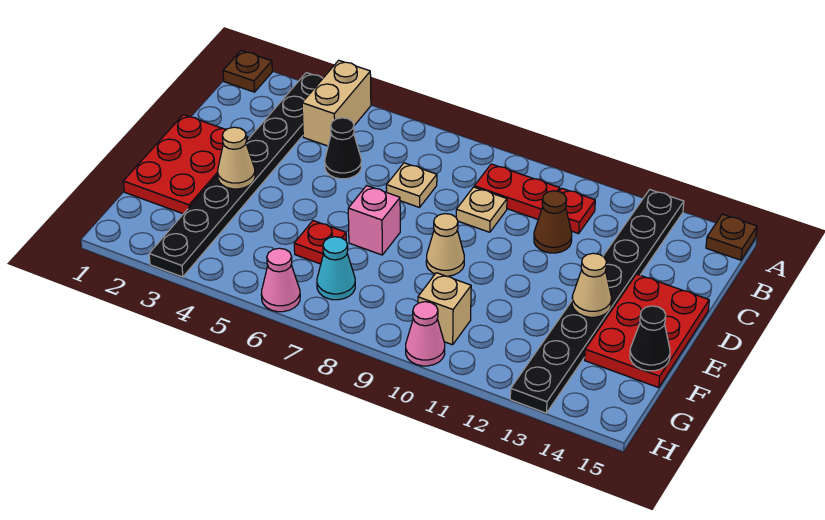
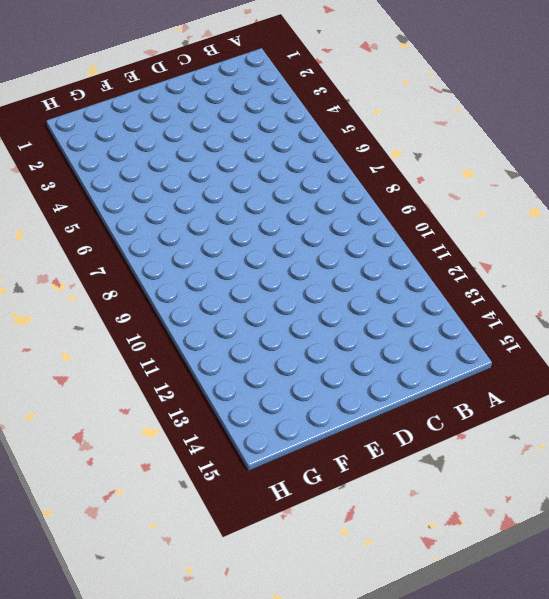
none -> brown plate A1 level 1
none -> black plate A3:H3 level 1
none -> tan brick A4:B4 level 1

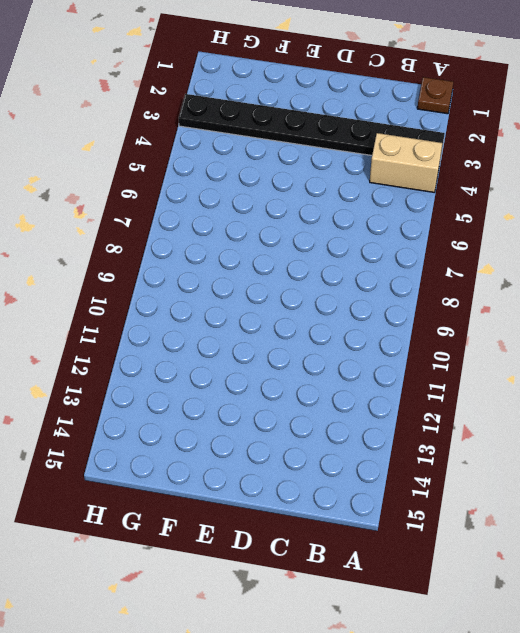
none -> black plate A13:H13 level 1
none -> brown plate A15 level 1
none -> red plate B9:B10 level 1

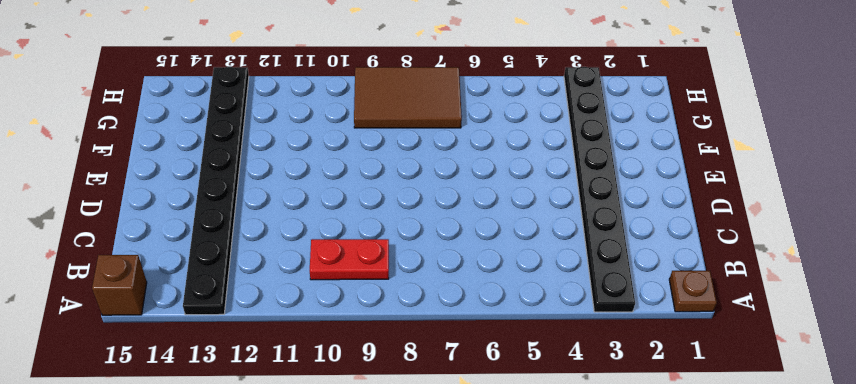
brown brick A15 level 1 -> brown plate A15 level 1
brown tile G7:H9 level 1 -> cyan cone G7 level 1
none -> tan brick A4:B4 level 1
none -> red plate B11 level 1
none -> black cone C5 level 1

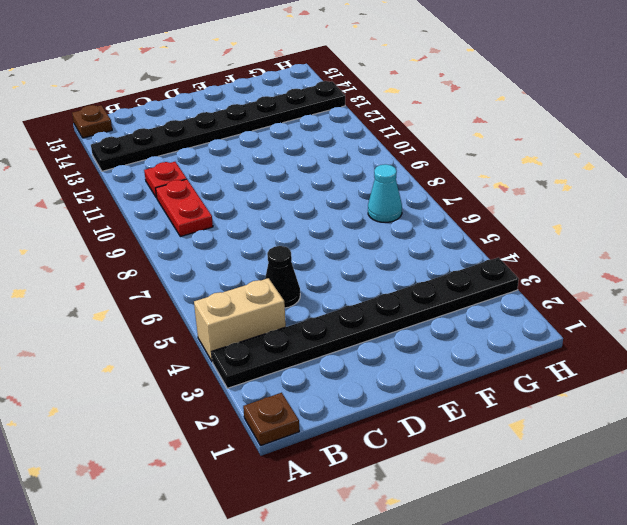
none -> tan plate C7 level 1
none -> tan plate C9 level 1
none -> brown cone C11 level 1

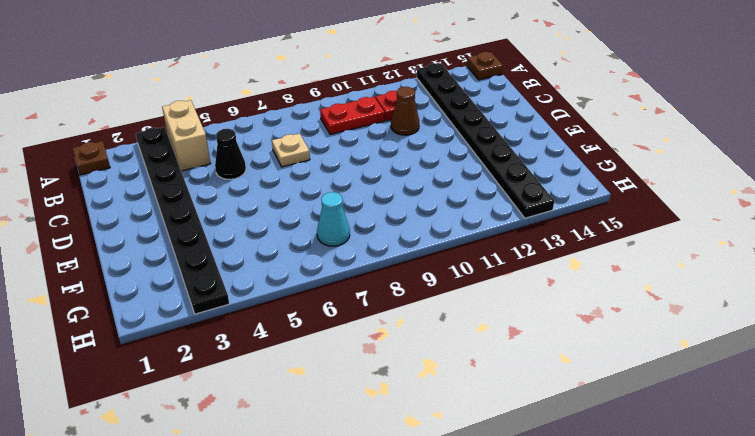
none -> tan plate C9 level 1
none -> red plate D1:F2 level 1
none -> red plate D14:F15 level 1

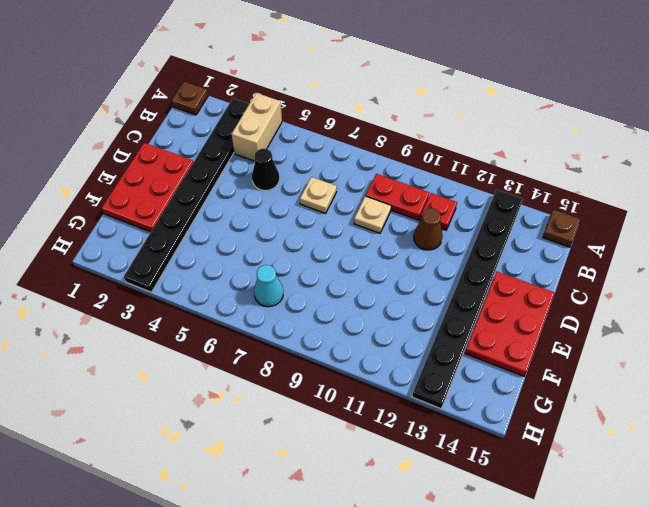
none -> pink brick E7 level 1
none -> tan cone E9 level 1
none -> red plate F6 level 1

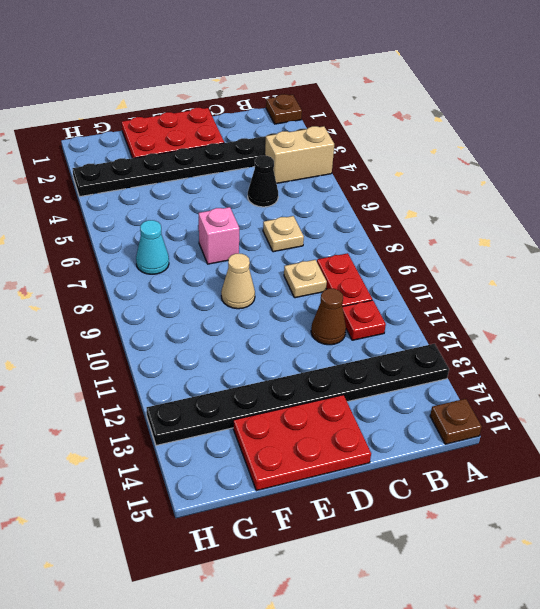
none -> red plate F6 level 1
none -> tan brick G10 level 1
none -> pink cone H6 level 1

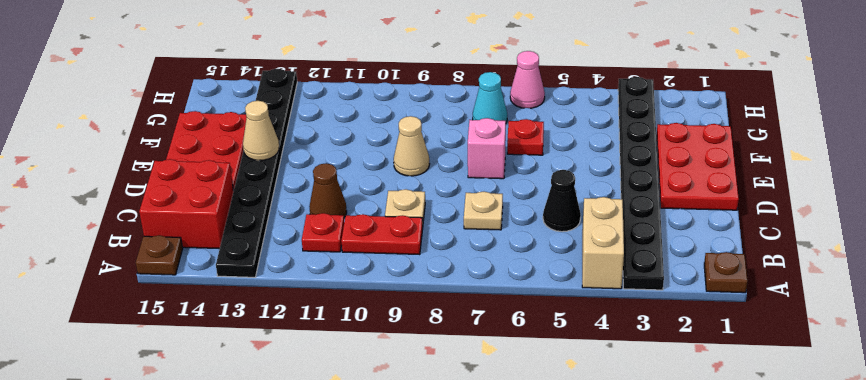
red brick B14:C15 level 1 -> none
none -> tan brick G10 level 1
none -> pink cone H10 level 1
none -> tan cone E3 level 2

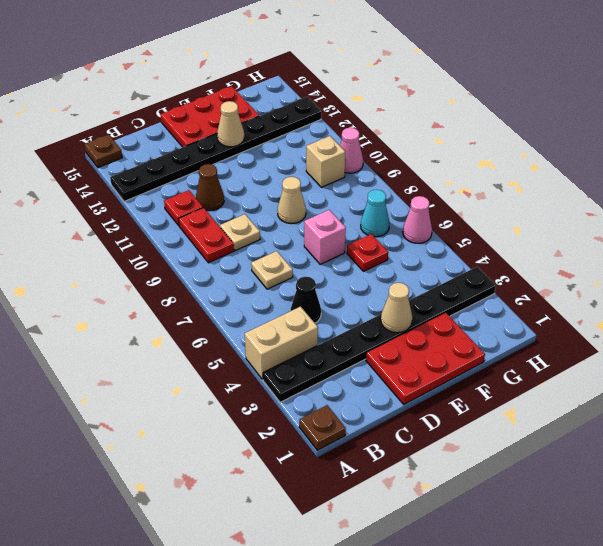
none -> black cone F15 level 2

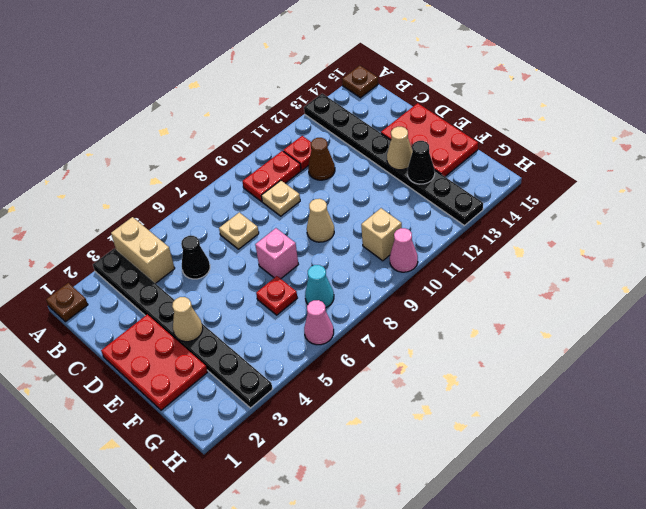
black cone F13 level 2 -> black cone F15 level 2

